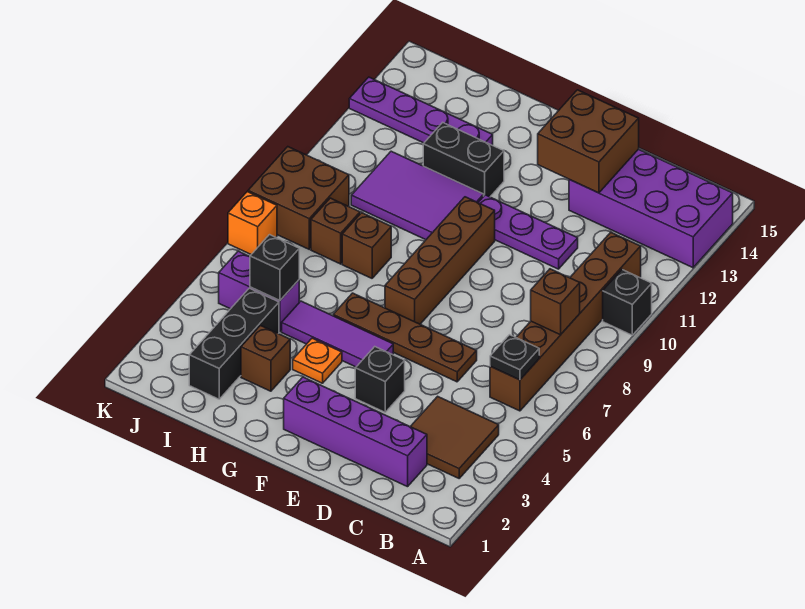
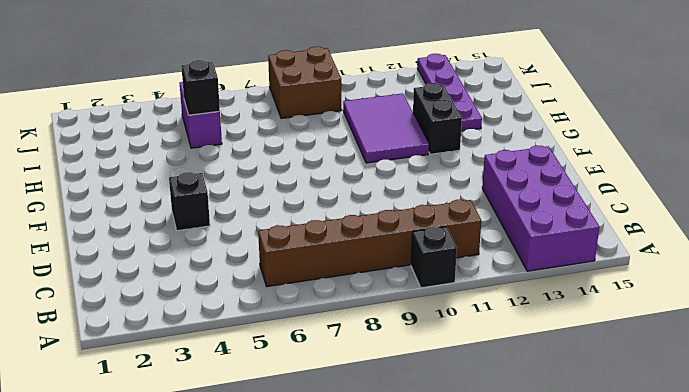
none -> brown tile B3:C4 level 1
none -> purple brick C2:F2 level 1
none -> brown plate D6:G6 level 1

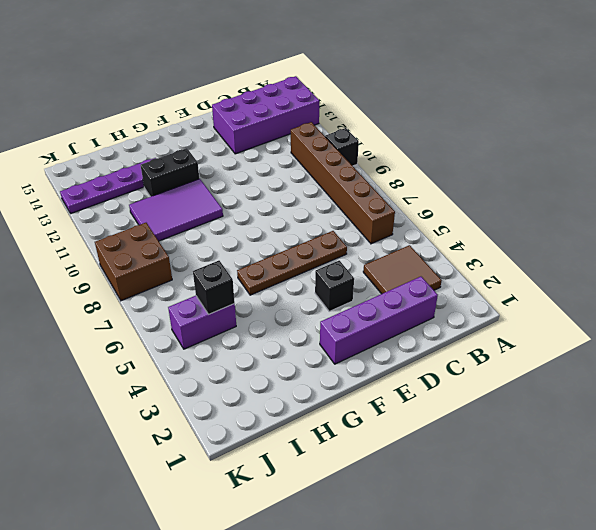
none -> purple plate D11:F11 level 1
none -> purple tile F5:H5 level 1
none -> brown brick F7:F10 level 1

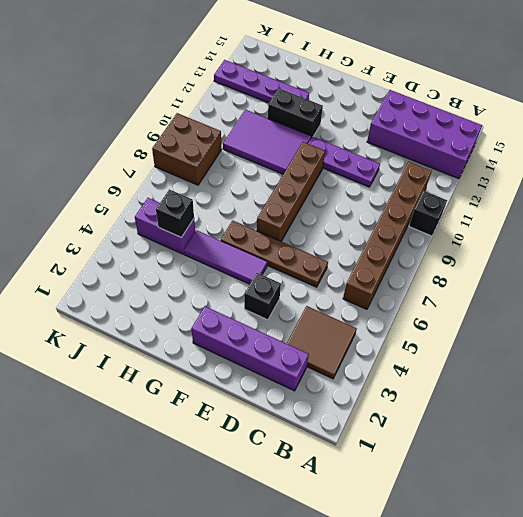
none -> orange plate G4 level 1
none -> brown brick H3 level 1
none -> brown brick H8 level 1

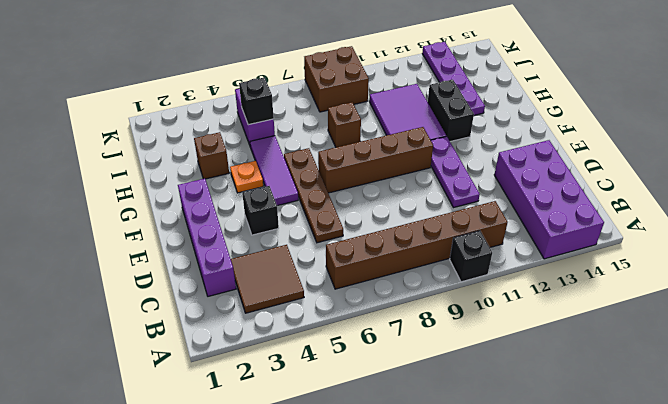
none -> black brick I2:I4 level 1
none -> brown brick I8 level 1
none -> orange brick K7 level 1

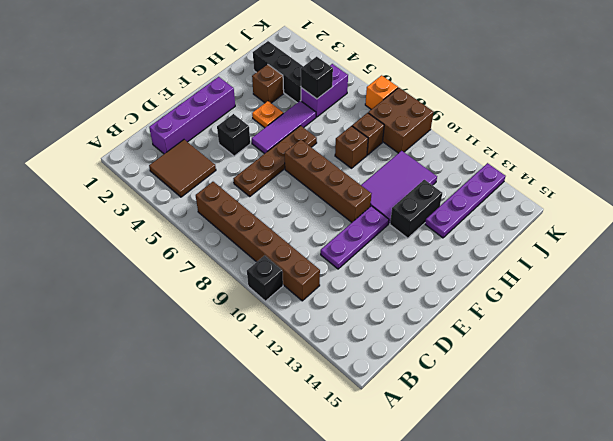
none -> purple brick A13:D14 level 1
none -> black plate B6 level 2
none -> brown brick B8 level 2

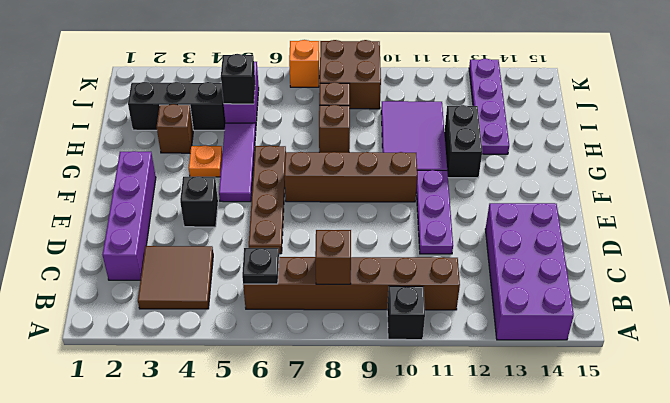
none -> brown brick D13:E14 level 2

